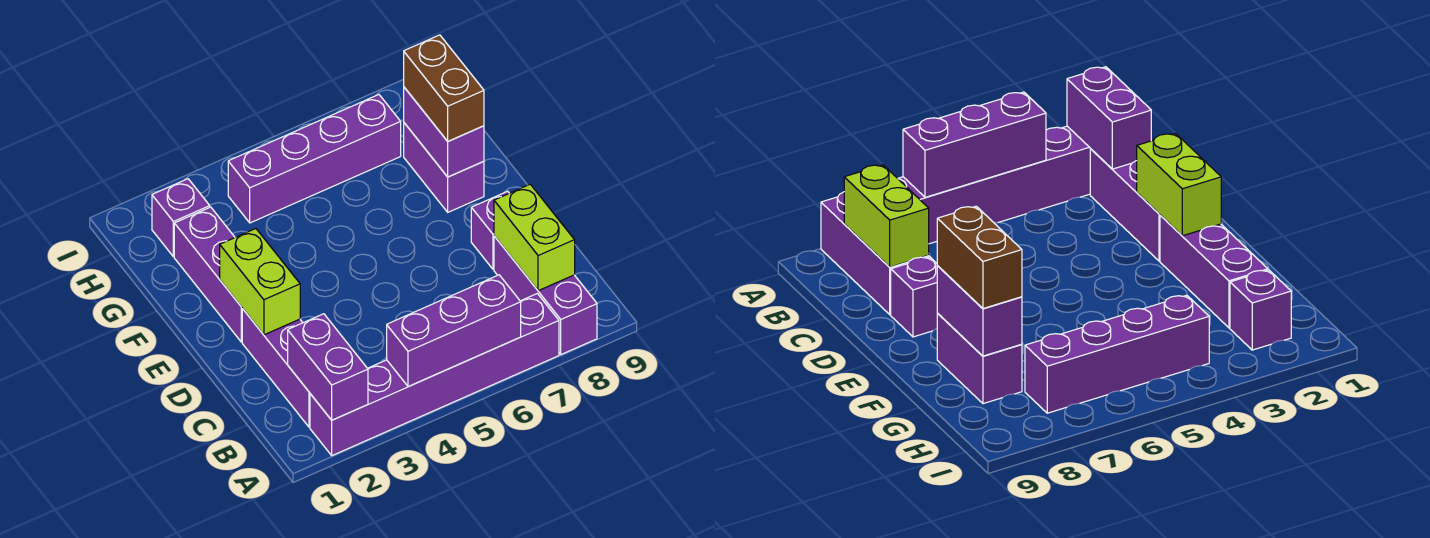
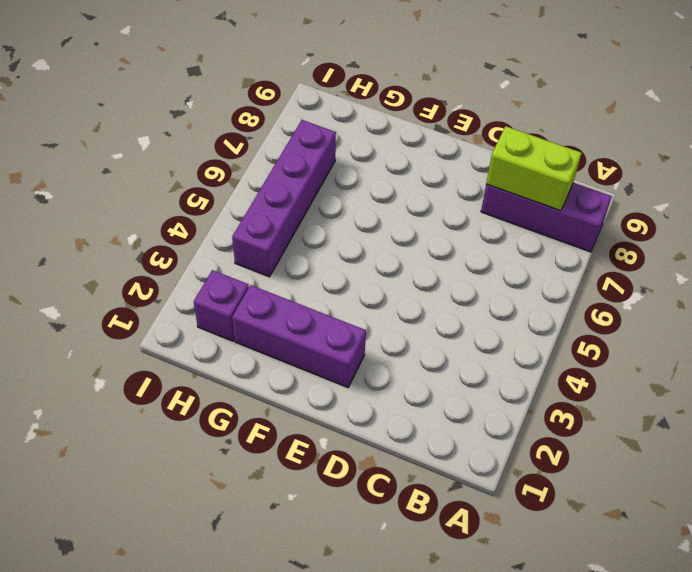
none -> purple brick A2:A7 level 1
none -> purple brick B2:D2 level 1
none -> purple brick D8 level 1

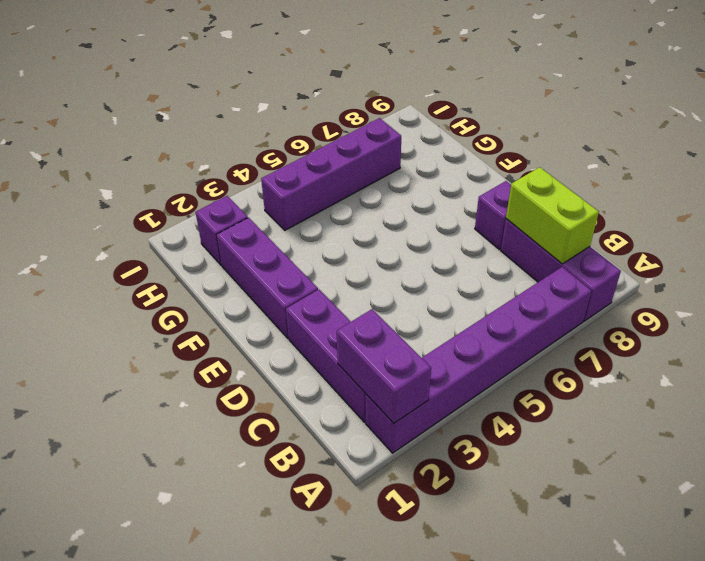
none -> purple brick F8:G8 level 1
none -> purple brick A4:A6 level 2
none -> lime brick D2:E2 level 2

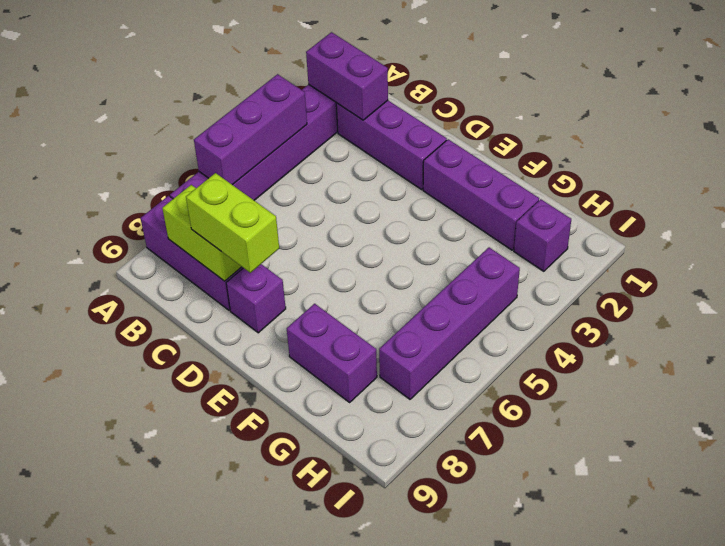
lime brick C8:D8 level 3 -> lime brick D2:E2 level 2
none -> purple brick F8:G8 level 2
none -> brown brick F8:G8 level 3

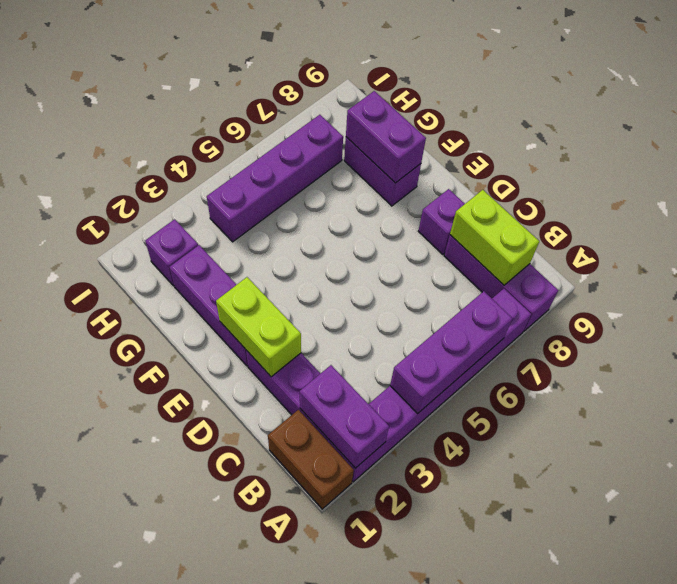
brown brick A1:B1 level 1 -> brown brick F8:G8 level 3

